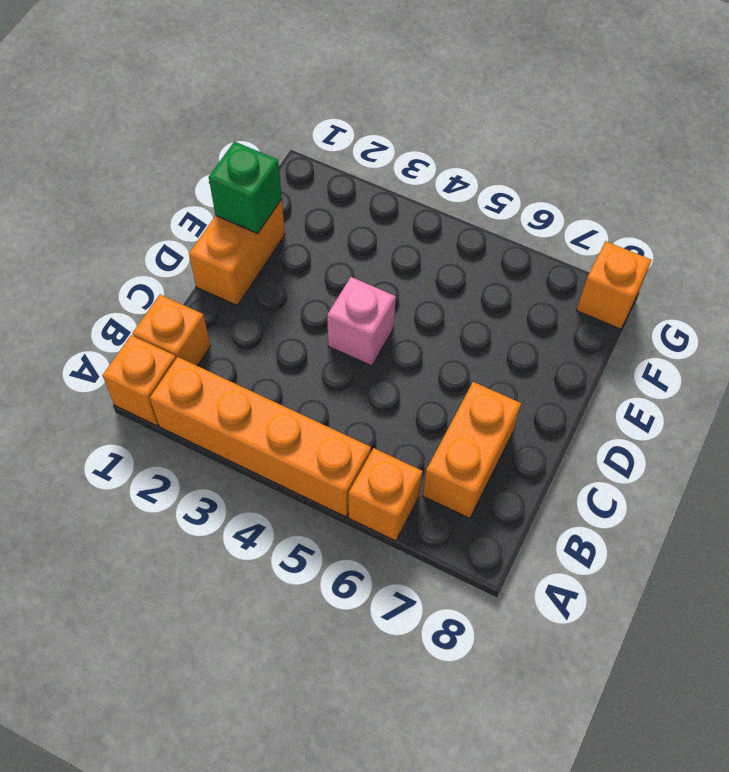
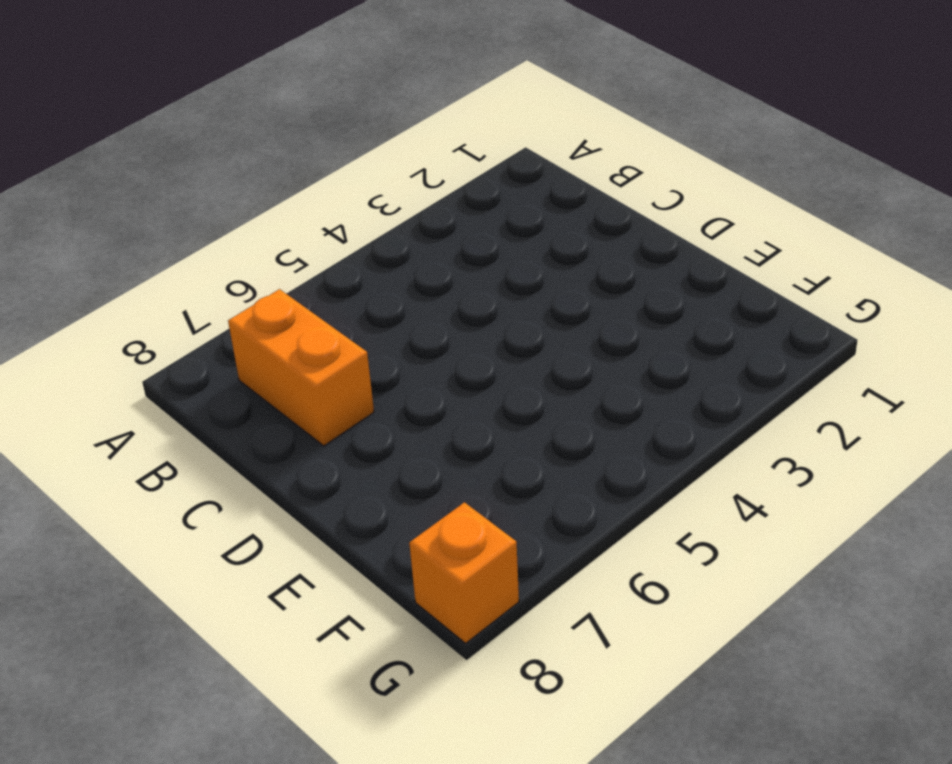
none -> orange brick A1 level 1
none -> orange brick A2:A5 level 1

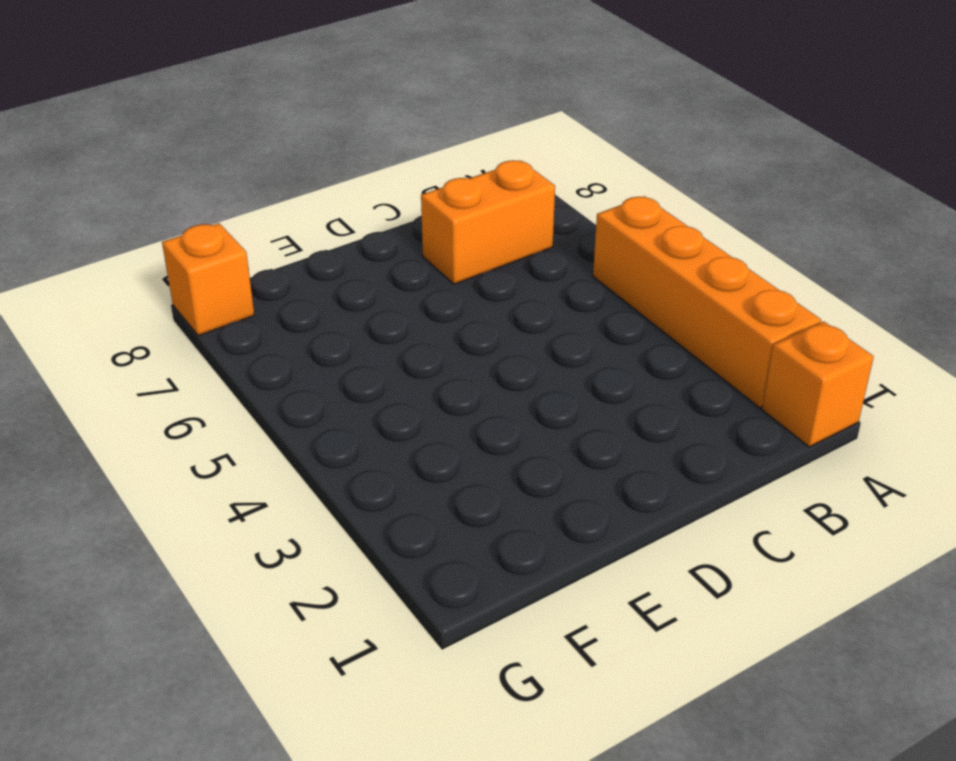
none -> orange brick A6 level 1
none -> orange brick B1 level 1

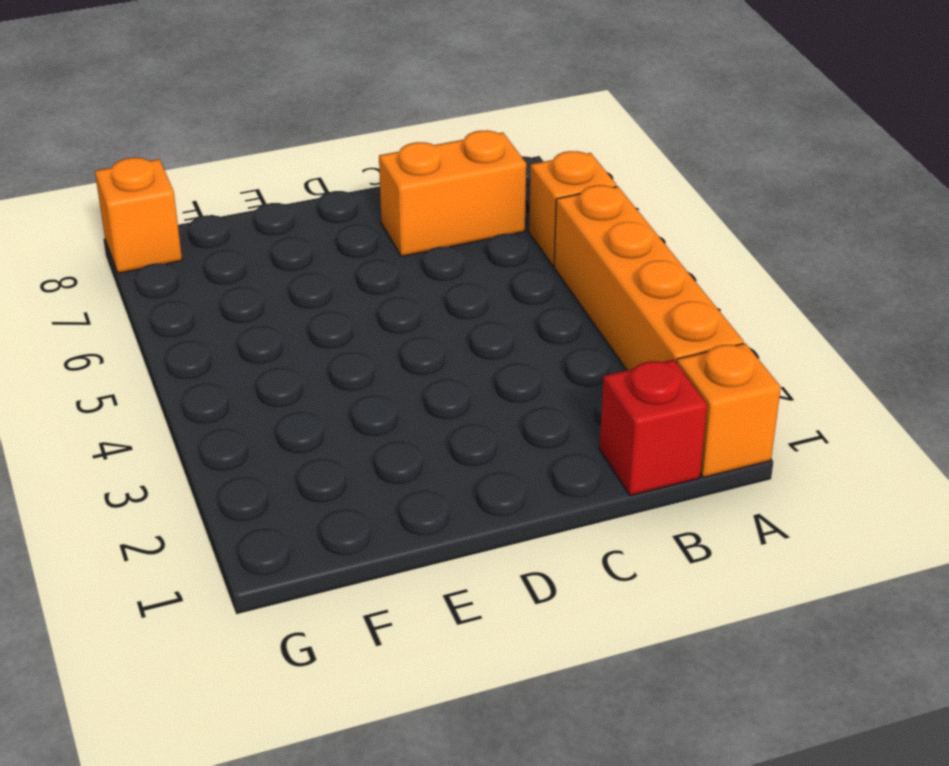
red brick B1 level 1 -> orange brick B1 level 1
none -> orange brick D1:E1 level 1
none -> pink brick D4 level 1

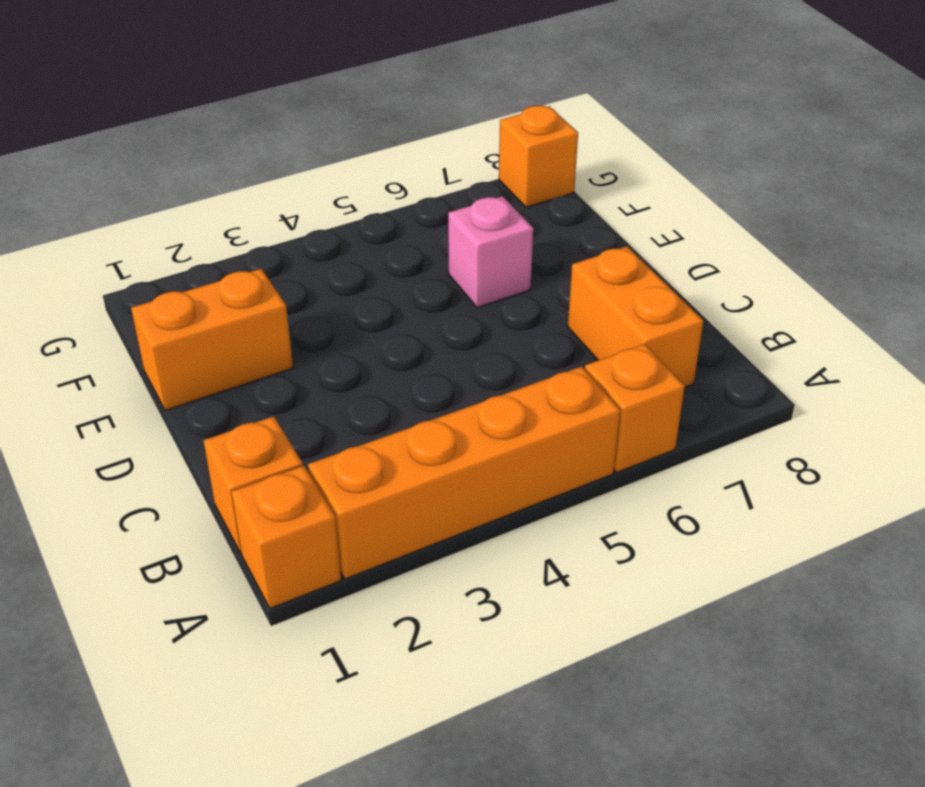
orange brick E1:E2 level 1 -> orange brick D1:E1 level 1
pink brick E6 level 1 -> pink brick D4 level 1
none -> green brick E1 level 2

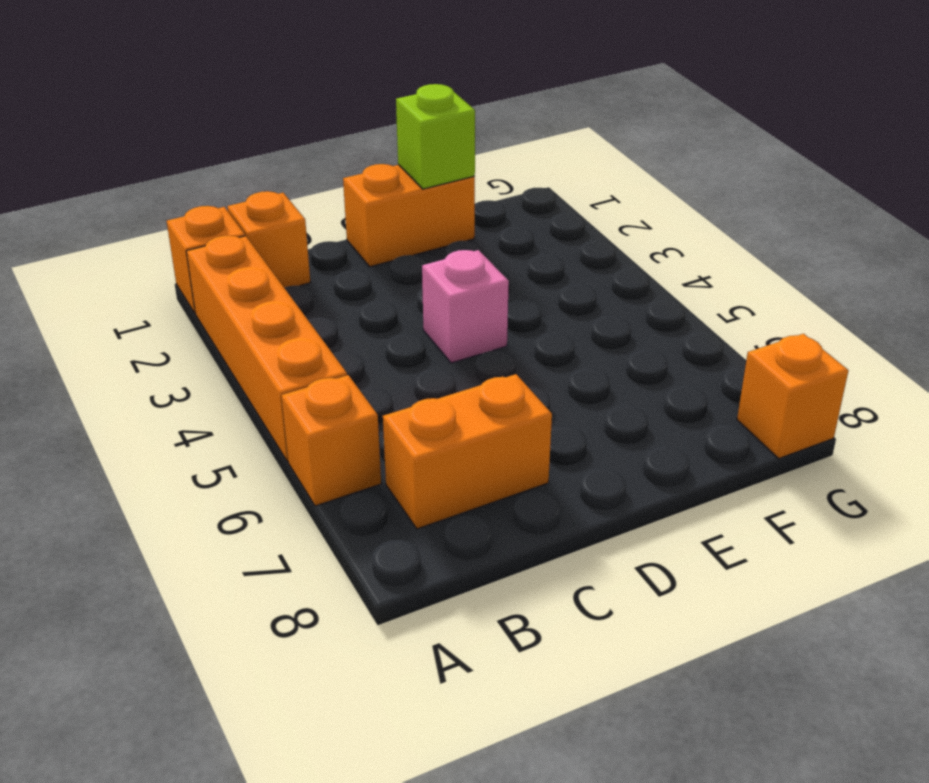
lime brick E1 level 2 -> green brick E1 level 2

